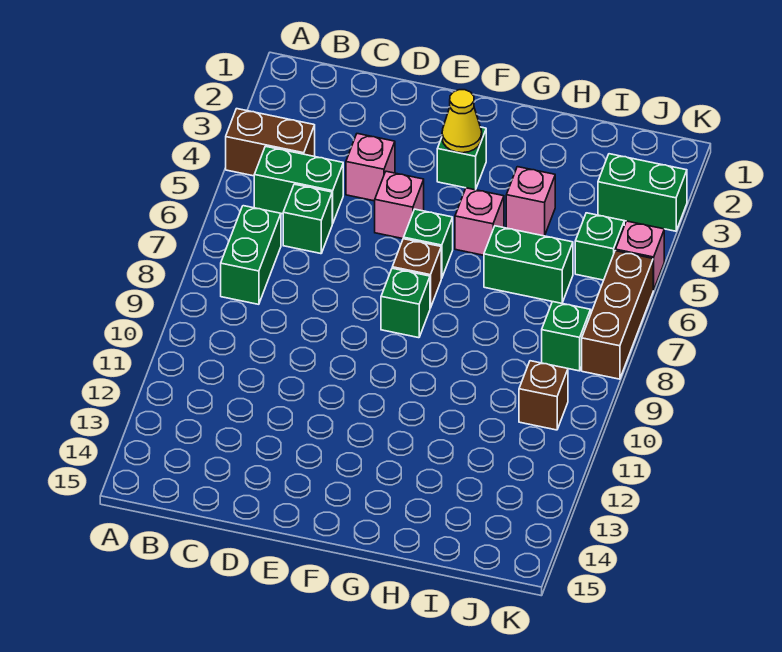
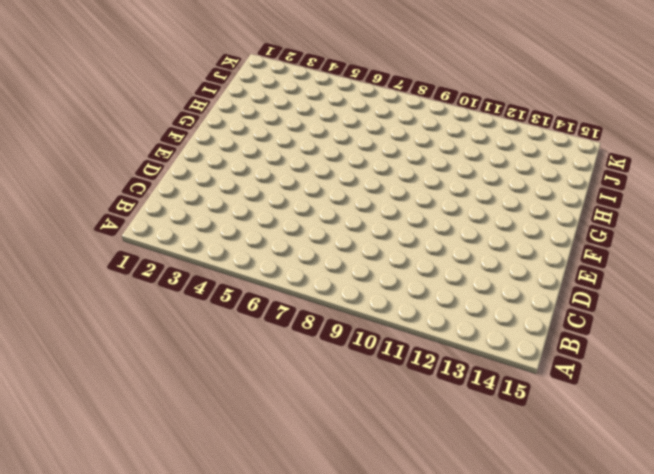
none -> brown brick A4:B4 level 1
none -> green brick B5:C5 level 1
none -> green brick B7:B8 level 1

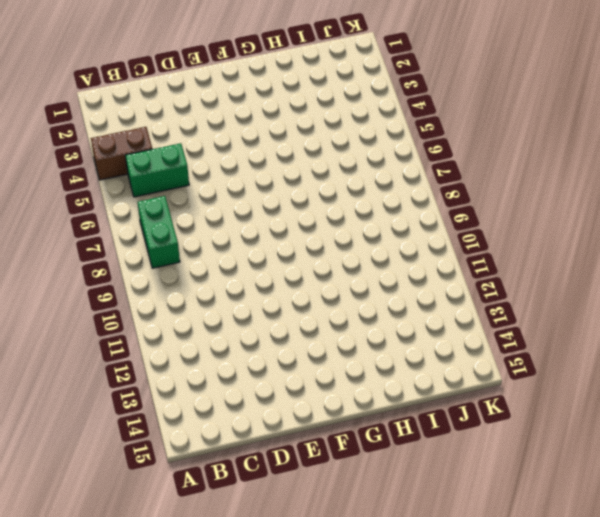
none -> green brick C6 level 1
none -> pink brick D4 level 1
none -> pink brick E5 level 1

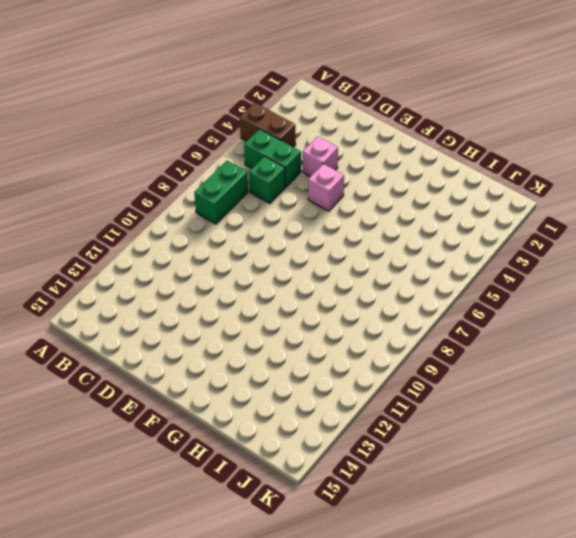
none -> green brick F3 level 1
none -> green brick F6 level 1
none -> brown brick F7 level 1

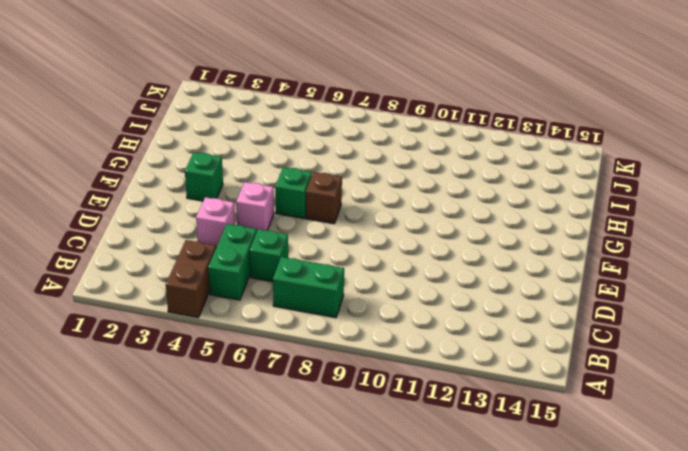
none -> green brick F8 level 1
none -> pink brick G5 level 1
none -> pink brick H4 level 1

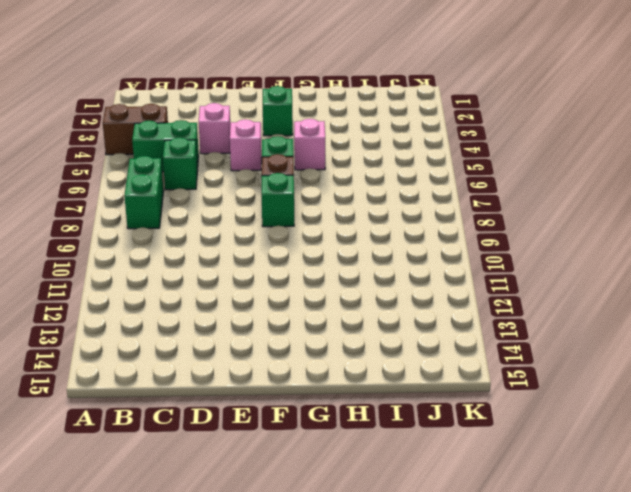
none -> pink brick H4 level 1
none -> green brick H6:I6 level 1
none -> green brick J3:K3 level 1

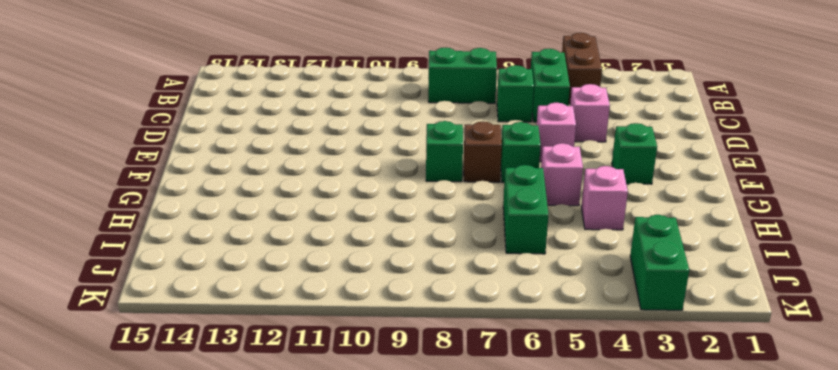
none -> green brick J5 level 1
none -> green brick J8 level 1
none -> brown brick J10 level 1

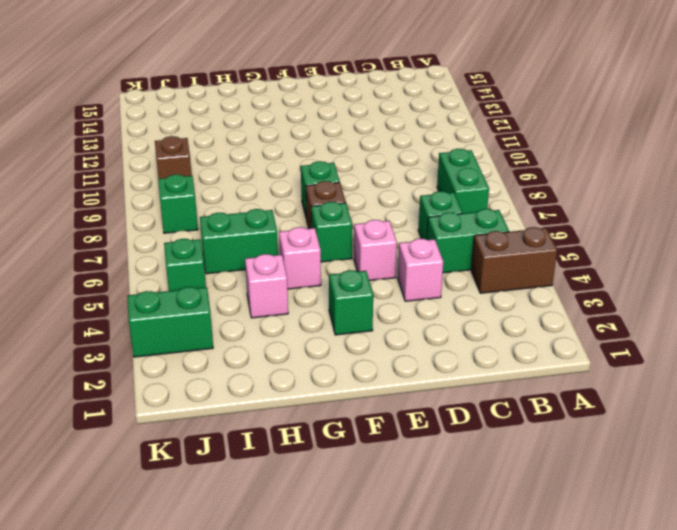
none -> pink brick K5 level 1
none -> brown brick K6:K8 level 1
none -> yellow cone F3 level 2

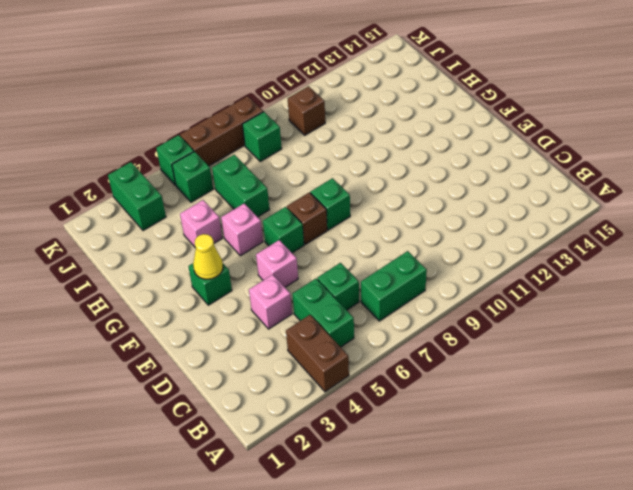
green brick K5 level 1 -> pink brick K5 level 1

